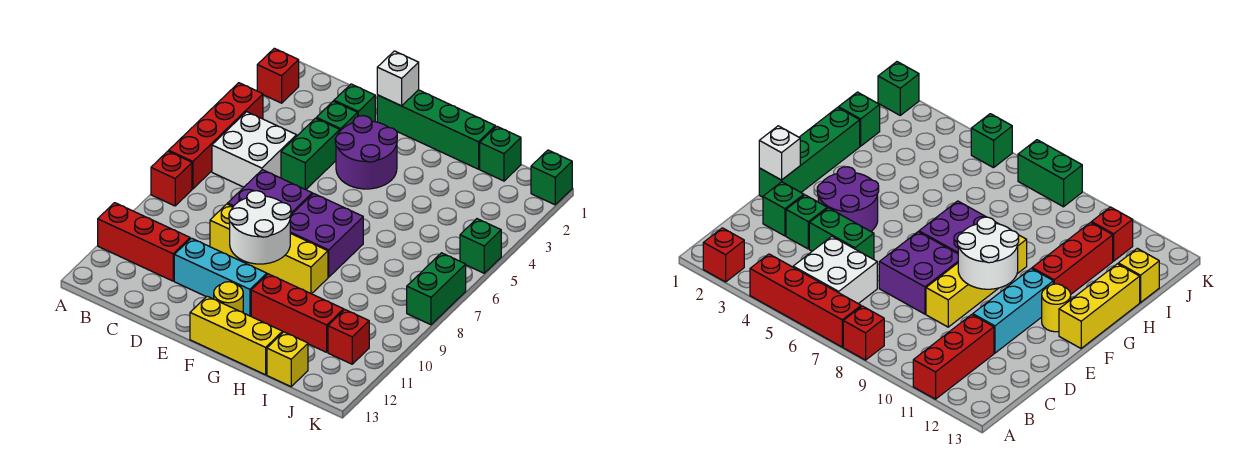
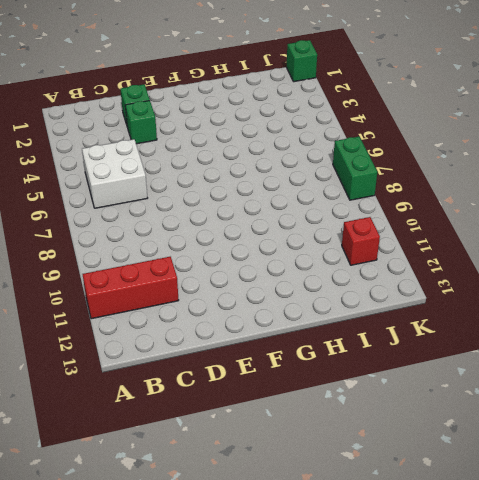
none -> red brick A2 level 1
none -> red brick A4:A7 level 1
none -> red brick A8 level 1

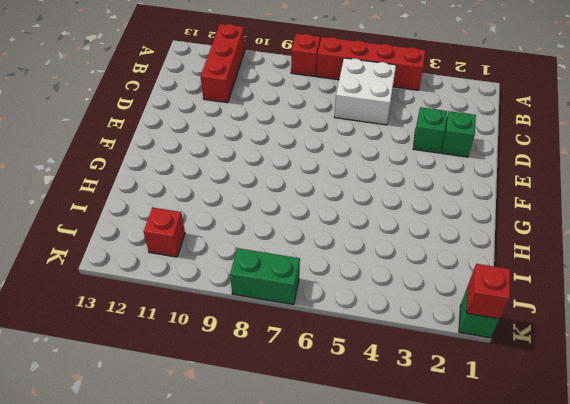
red brick K1 level 2 -> red brick A2 level 1
none -> green brick D4:D5 level 1
none -> purple brick D7:E8 level 1
none -> yellow brick D9:G9 level 1

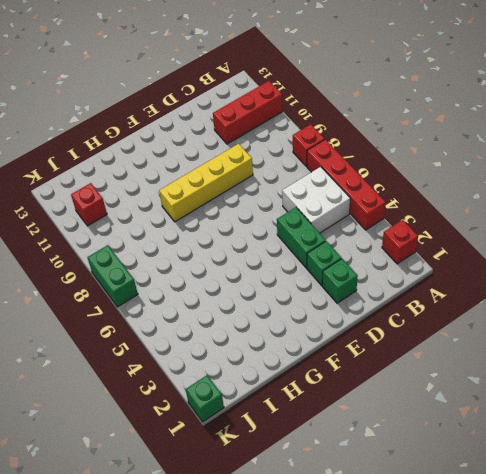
none -> purple brick D7:E8 level 1
none -> cyan brick D11:F11 level 1
none -> green brick E1:H1 level 1

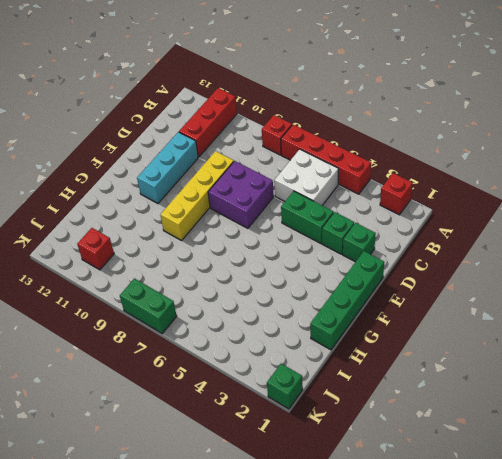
none -> purple round brick E3:F4 level 1
none -> purple brick F7:G8 level 1
none -> yellow round brick F12 level 1

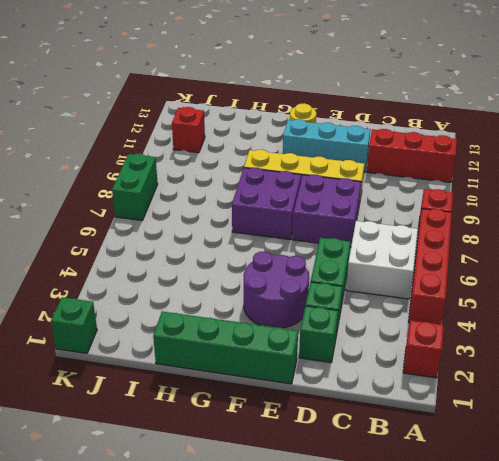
none -> yellow brick F13:H13 level 1
none -> red brick G11:I11 level 1
none -> green brick I1 level 1

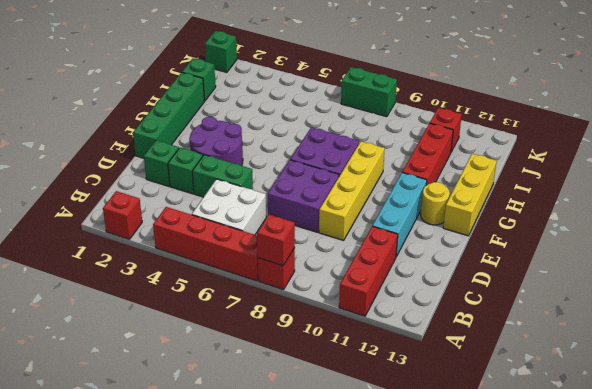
red brick A8 level 2 -> none
none -> yellow brick I13 level 1
none -> green brick K5 level 1
none -> white brick E1 level 2

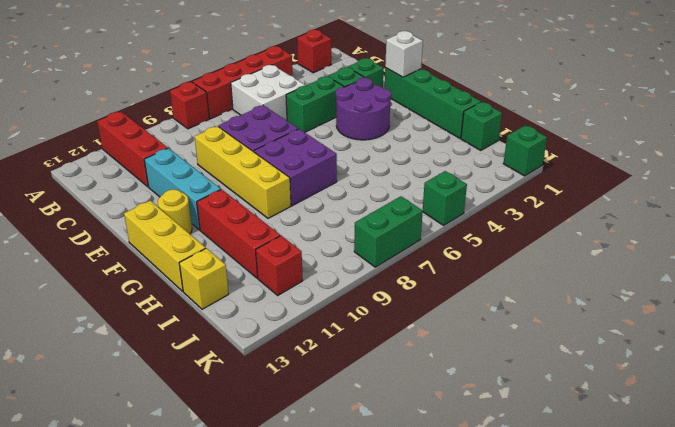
none -> white round brick E9:F10 level 2

